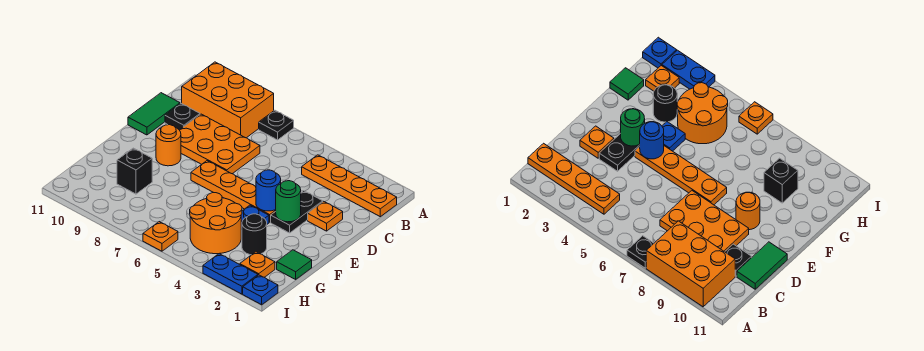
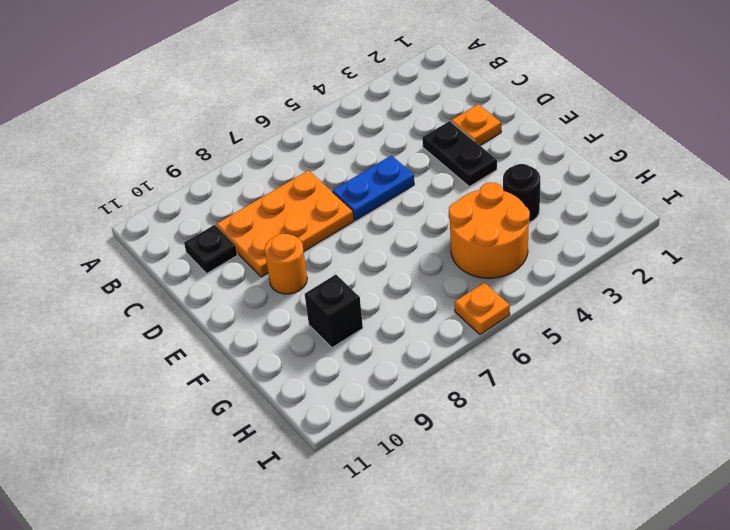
blue plate D5:D6 level 1 -> blue plate I2:I3 level 1
none -> black plate A7 level 1
none -> orange brick A8:B10 level 1
none -> orange plate B1:B4 level 1

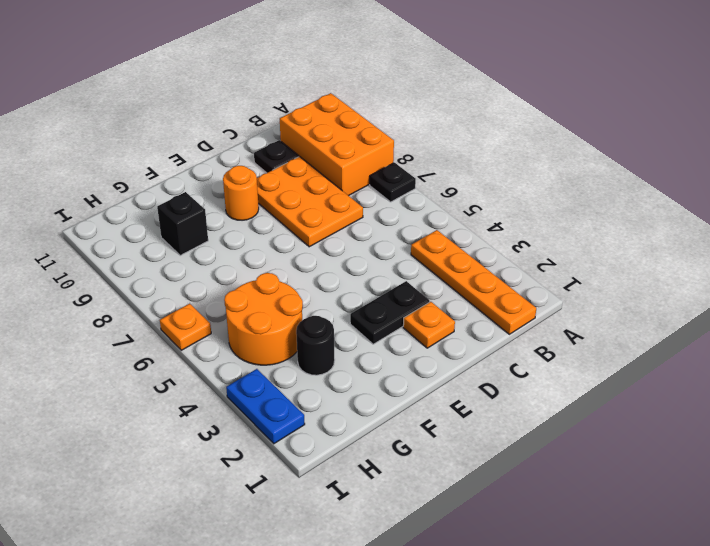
none -> green tile C11:D11 level 1
none -> orange plate E4:E7 level 1
none -> blue plate F4 level 1

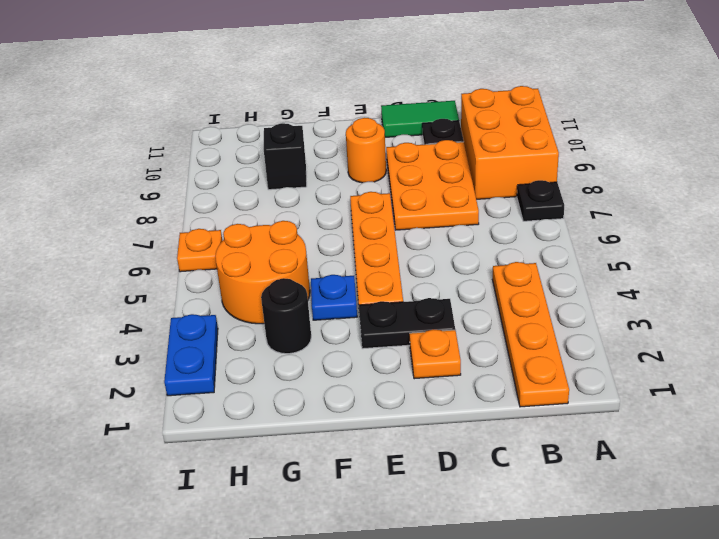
none -> green tile G1 level 1
none -> orange plate H2 level 1
none -> blue plate I1 level 1

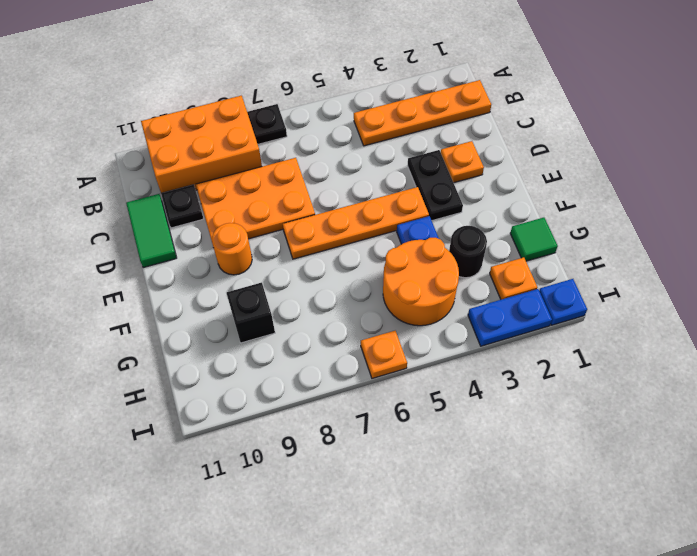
none -> green round brick E3 level 2
none -> blue round brick E4 level 2

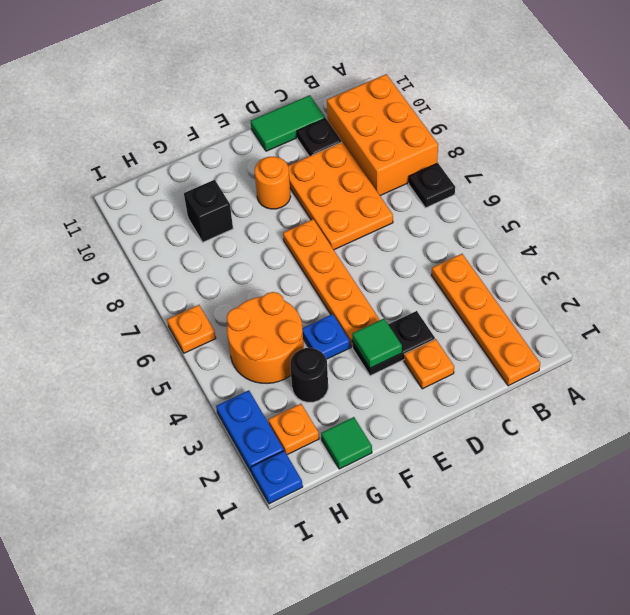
green tile E3 level 2 -> green round brick E3 level 2
none -> blue round brick E4 level 2

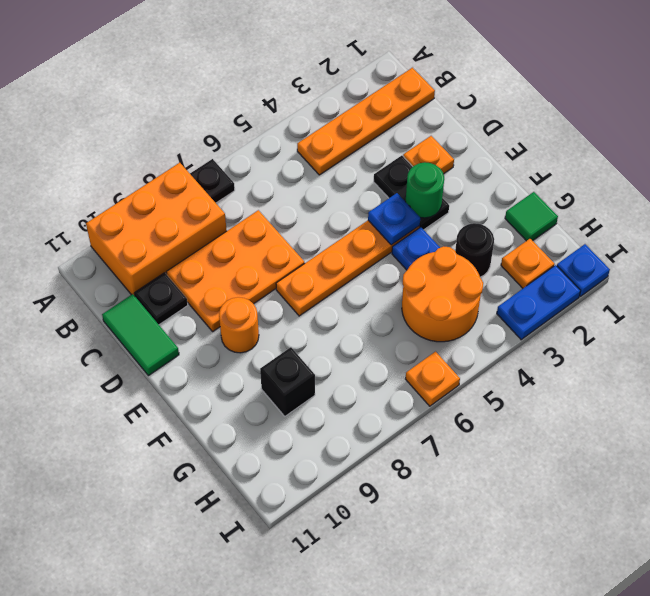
blue plate E4 level 2 -> blue round brick E4 level 2

